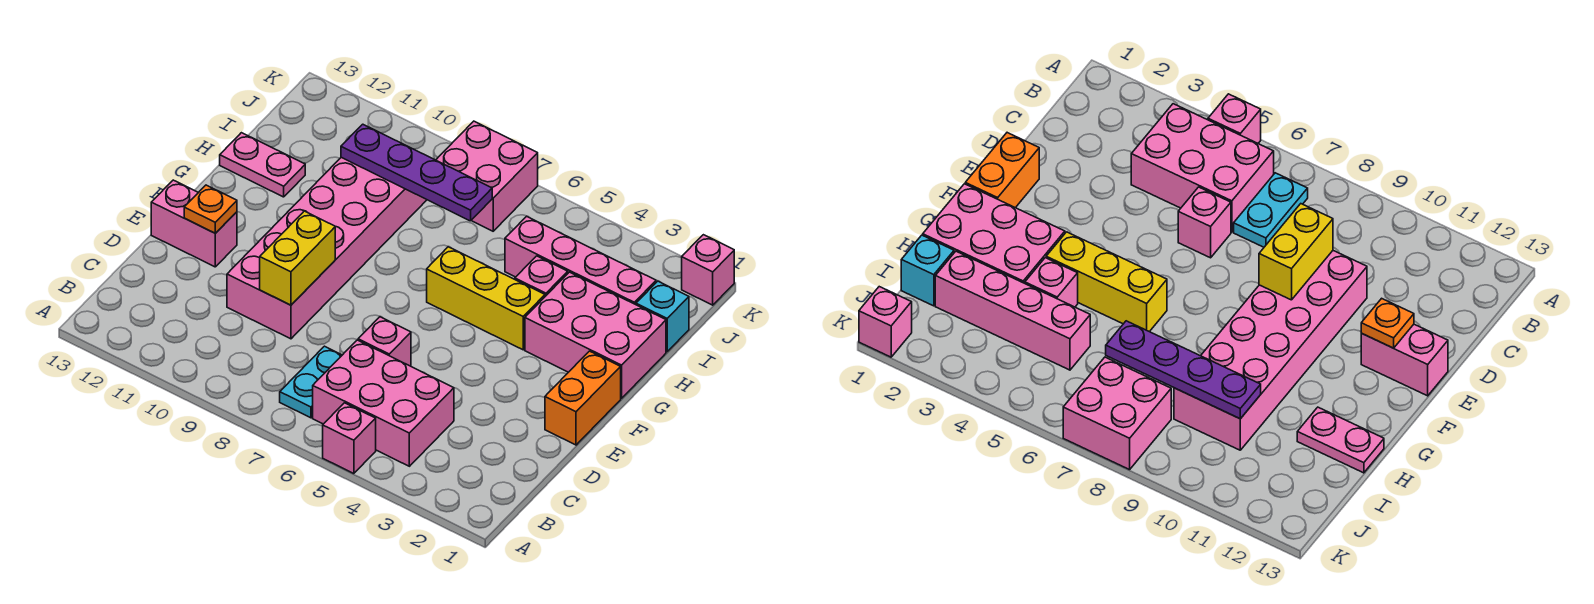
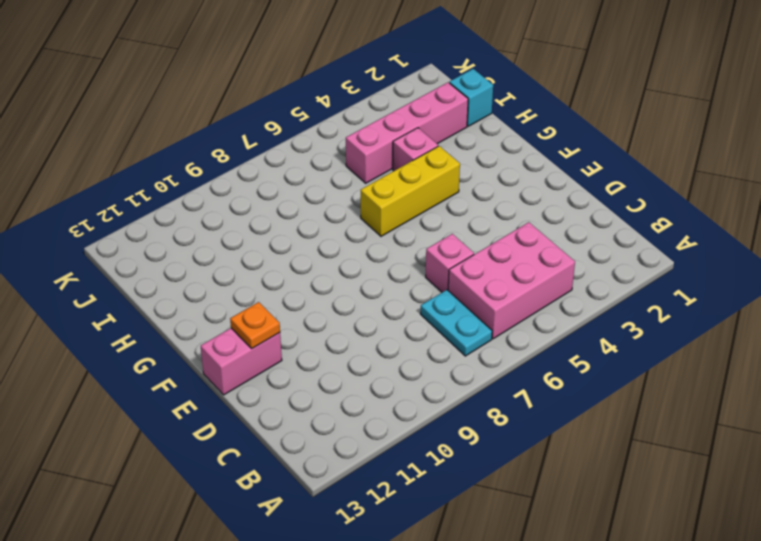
none -> pink brick A5 level 1
none -> pink brick D9:I10 level 1
none -> orange brick E1:F1 level 1

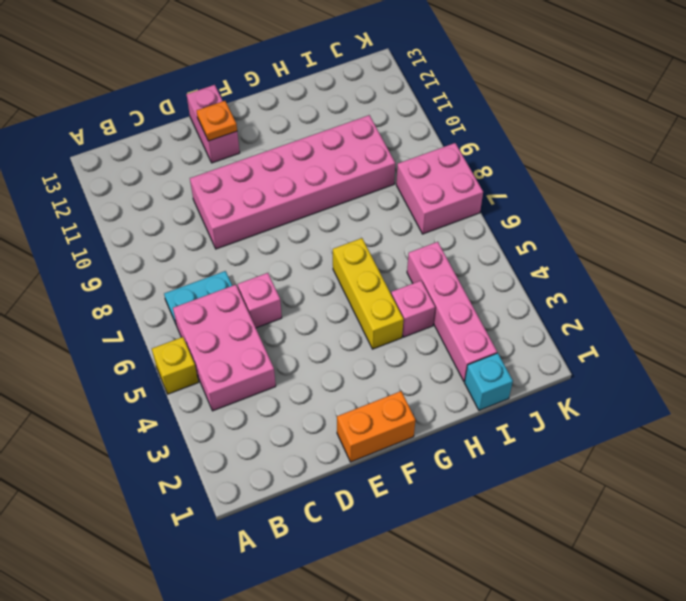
yellow brick A5 level 1 -> pink brick A5 level 1
none -> pink brick G1:H3 level 1
none -> pink plate H12:H13 level 1
none -> pink brick K1 level 1

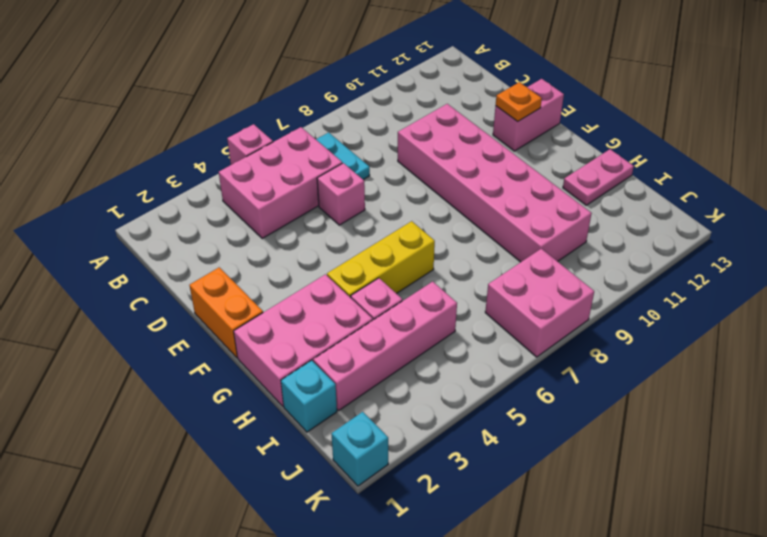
cyan brick K1 level 1 -> pink brick K1 level 1
none -> yellow brick D9:E9 level 2
none -> purple plate I7:I10 level 2

